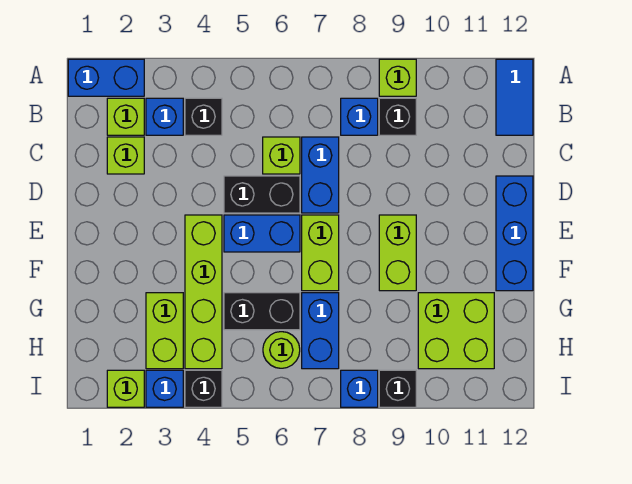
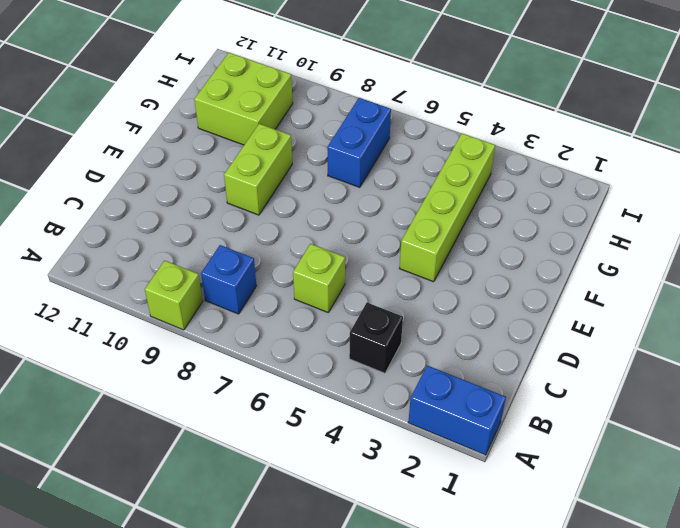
none -> blue tile A12:B12 level 1
none -> lime brick B2 level 1
none -> blue brick B3 level 1

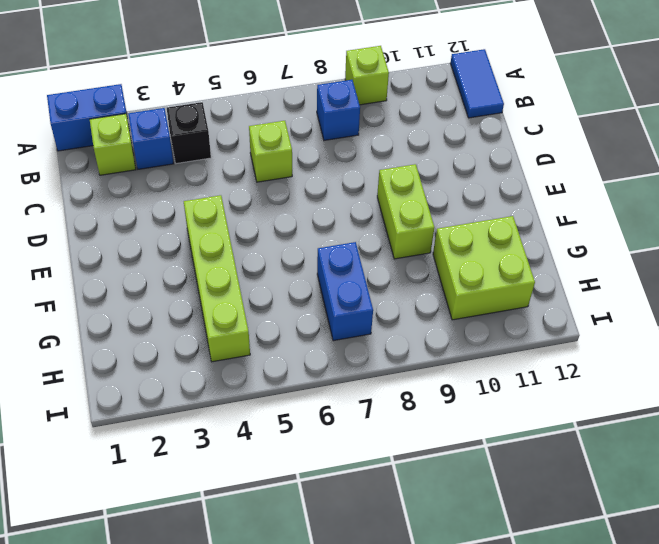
none -> black brick B9 level 1
none -> lime brick C2 level 1
none -> blue brick C7:D7 level 1

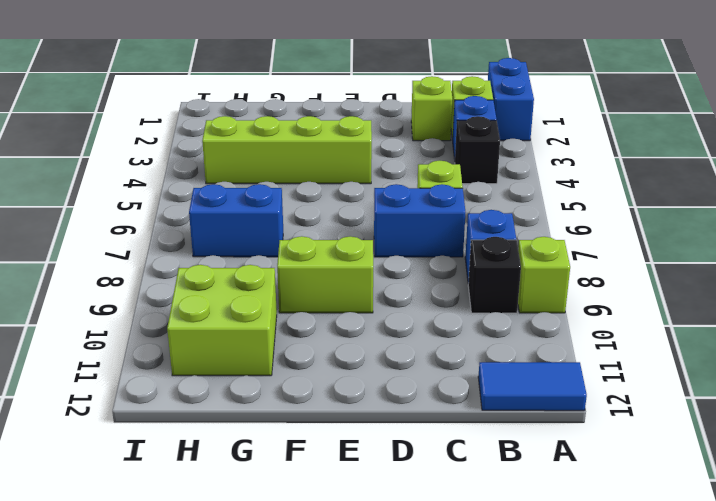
none -> black brick D5:D6 level 1
none -> blue brick D12:F12 level 1
none -> blue brick E5:E6 level 1

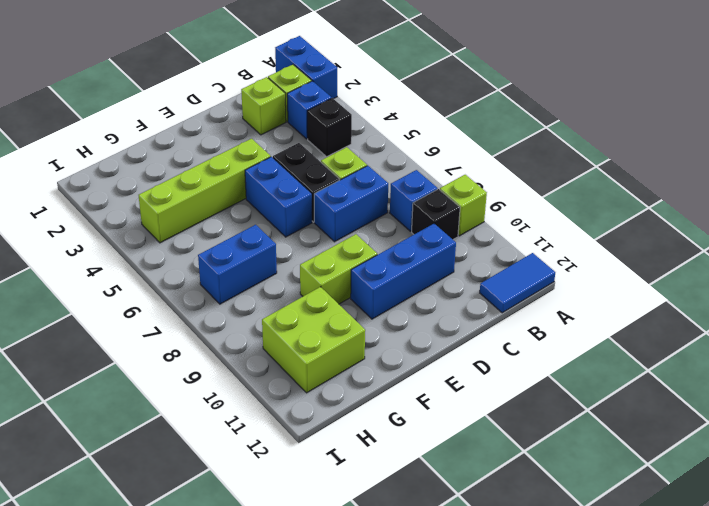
blue brick C10:E10 level 1 -> blue brick D12:F12 level 1
none -> lime brick E7:F7 level 1
none -> lime brick G3:H3 level 1
none -> black brick G5:G6 level 1

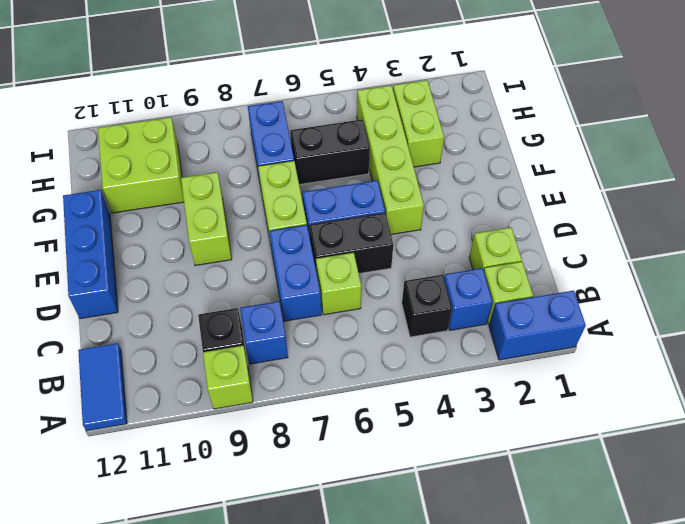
none -> lime round brick H6 level 1
none -> lime brick I2 level 1
none -> blue brick I3 level 1

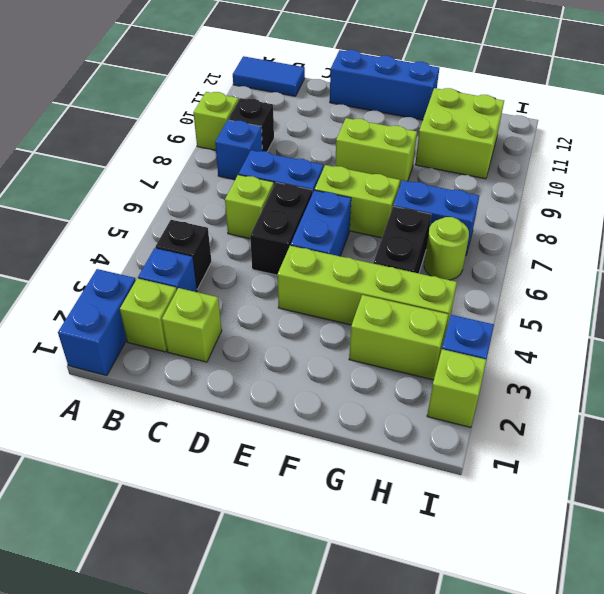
none -> black brick I4 level 1
none -> blue brick I8 level 1
none -> black brick I9 level 1

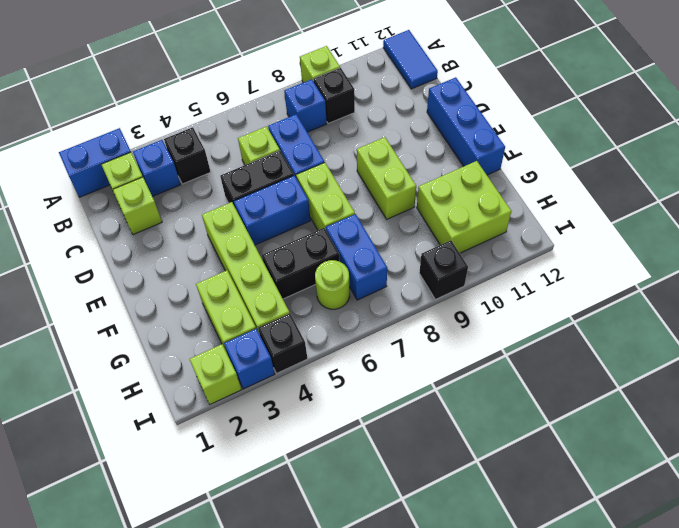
none -> blue brick I8 level 1

